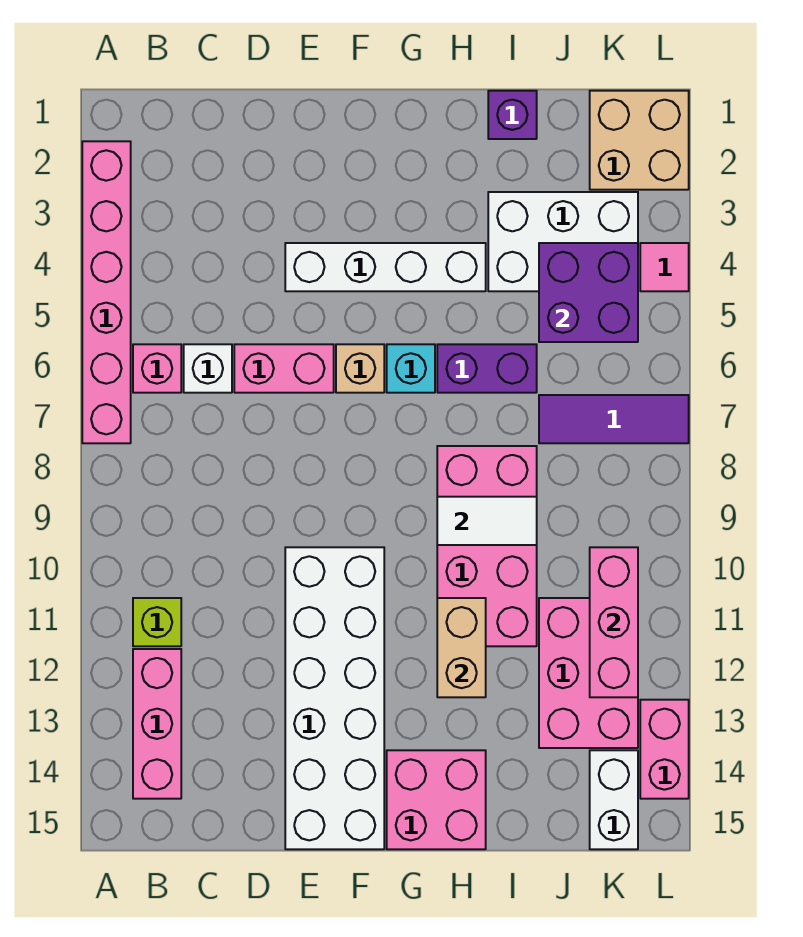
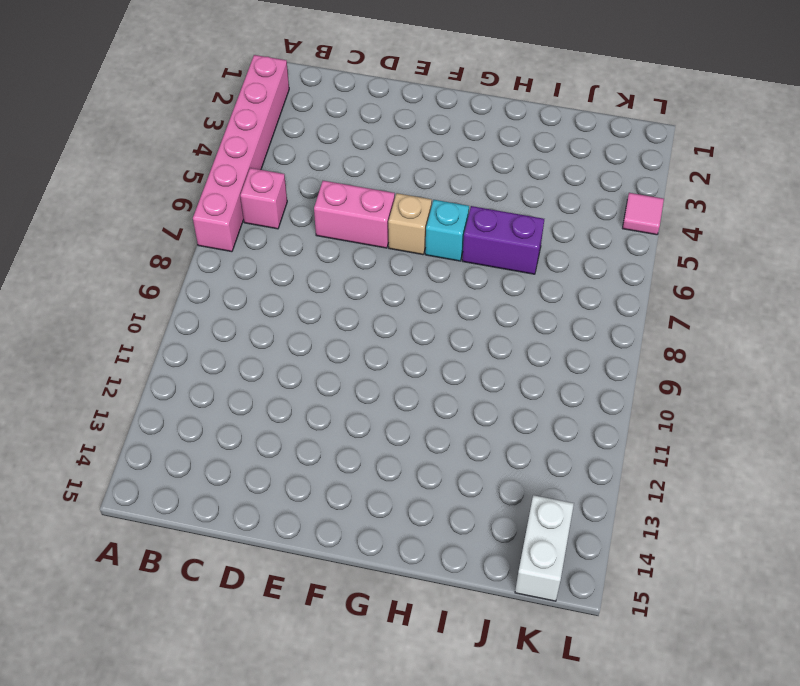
none -> lime brick B11 level 1
none -> pink brick B12:B14 level 1
none -> white brick C6 level 1

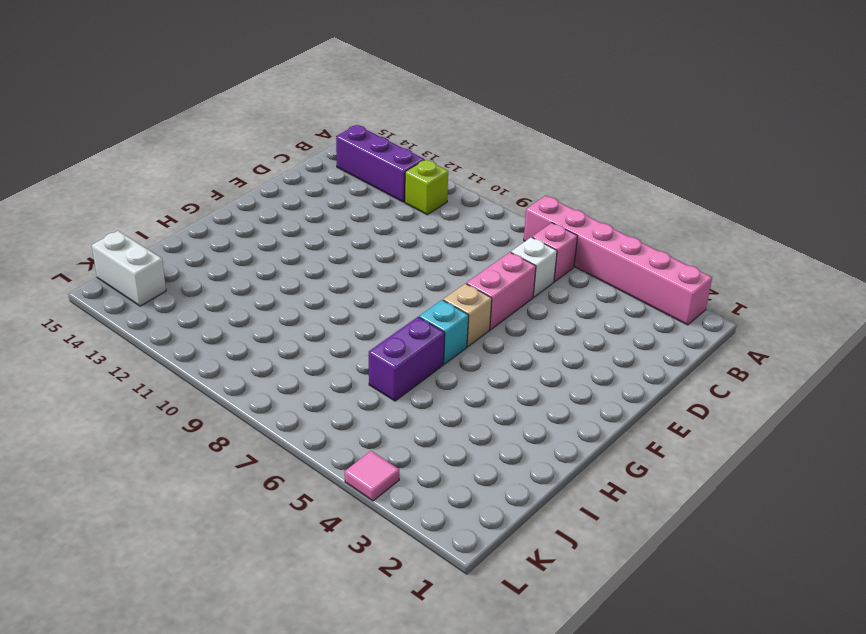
purple brick B12:B14 level 1 -> pink brick B12:B14 level 1
none -> white brick E4:H4 level 1
none -> white brick E10:F15 level 1
none -> pink brick G14:H15 level 1

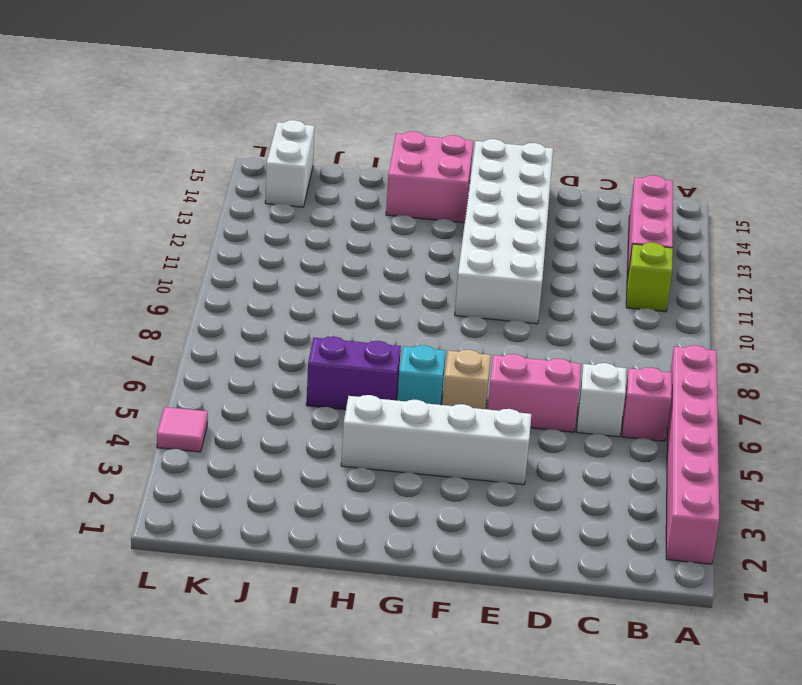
none -> pink brick H8:I11 level 1
none -> purple brick I1 level 1
none -> white brick I3:K4 level 1

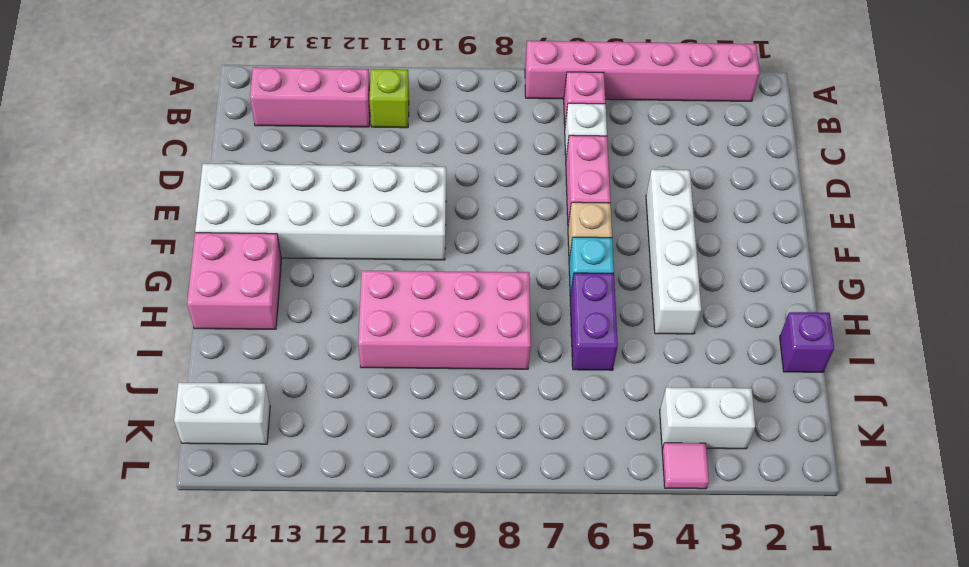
white brick K3:K4 level 1 -> white brick I3:K4 level 1
none -> purple tile J7:L7 level 1
none -> pink brick J11:K13 level 1
none -> tan brick K1:L2 level 1

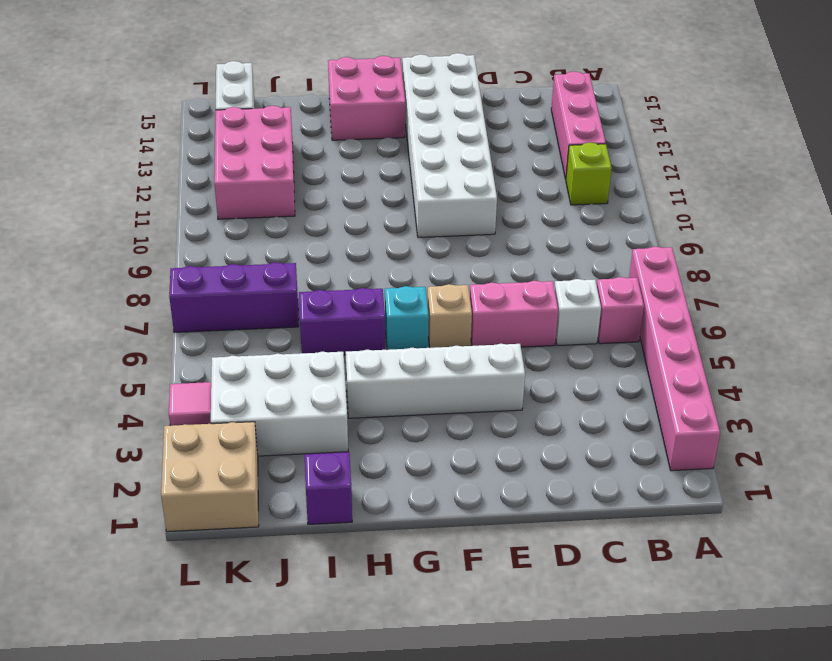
purple brick J7:L7 level 1 -> purple tile J7:L7 level 1
none -> pink brick H8:I11 level 1
none -> pink brick L13:L14 level 1
none -> white tile H9:I9 level 2

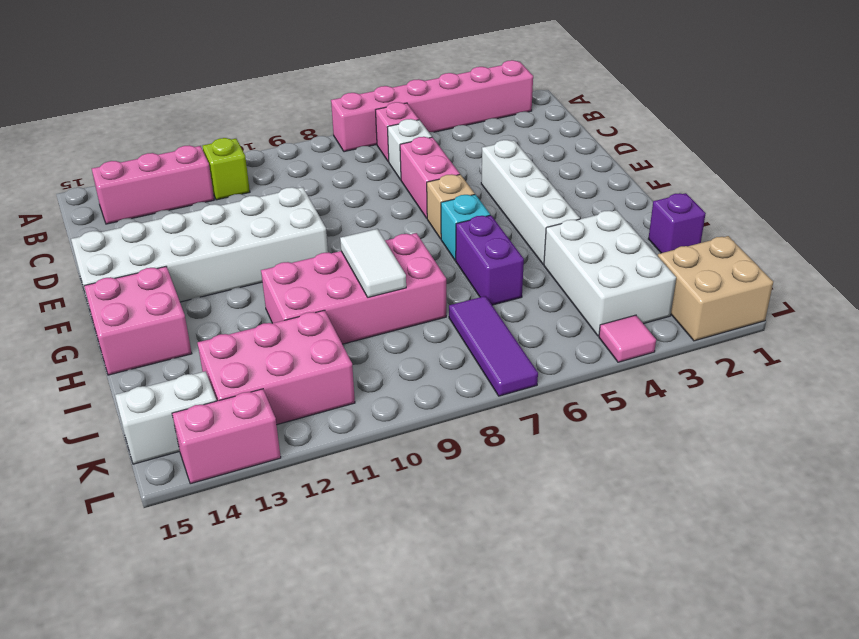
none -> tan brick H11:H12 level 2
none -> purple brick J4:K5 level 2
none -> pink brick K10:K12 level 2

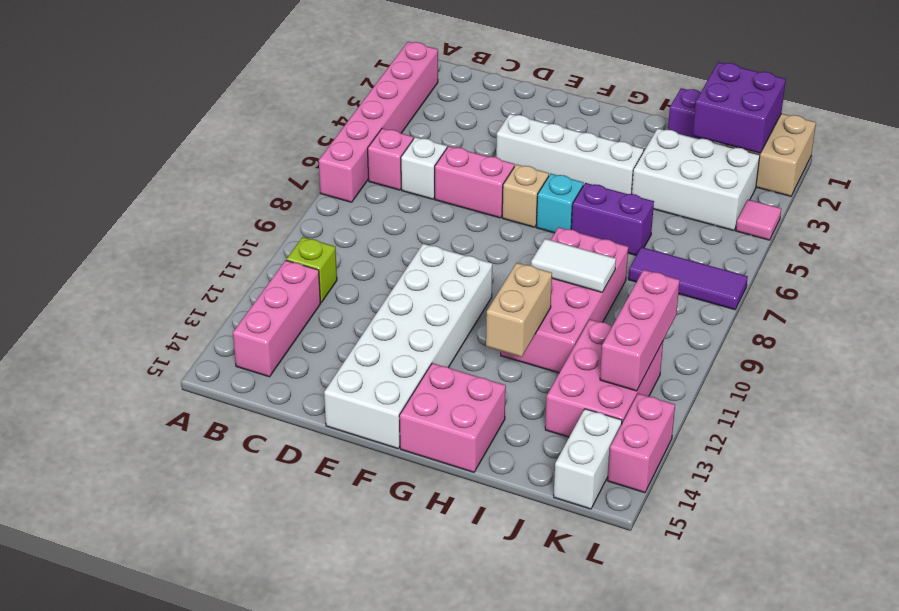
purple brick J1:K2 level 2 -> purple brick J4:K5 level 2

